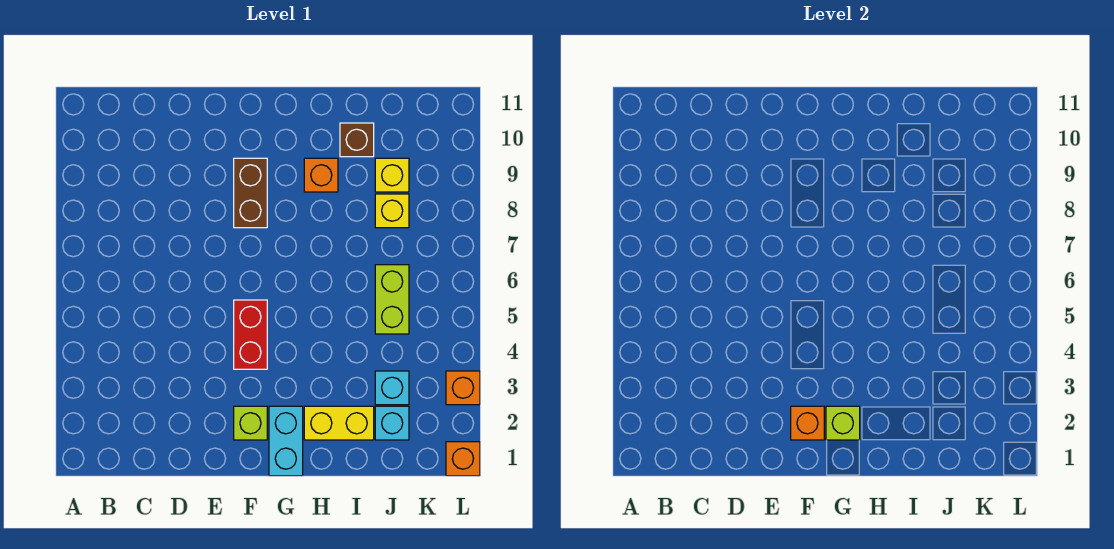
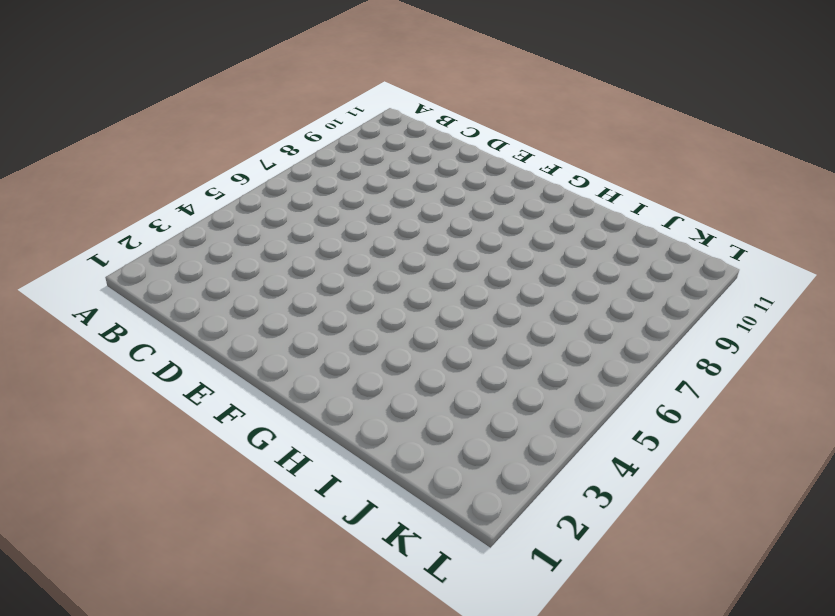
none -> lime brick F2 level 1
none -> red brick F4:F5 level 1
none -> brown brick F8:F9 level 1

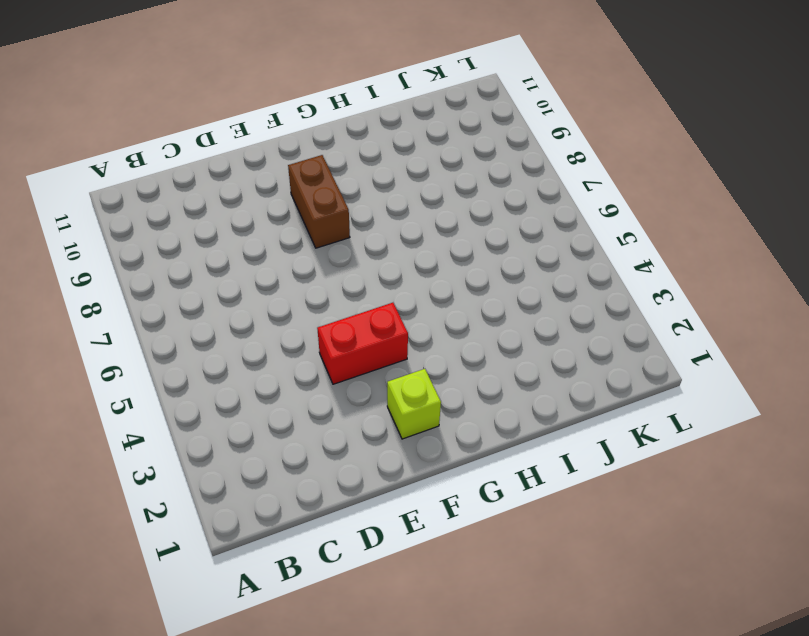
red brick E4:F4 level 1 -> red brick F4:F5 level 1
none -> cyan brick G1:G2 level 1
none -> yellow brick H2:I2 level 1
none -> orange brick H9 level 1

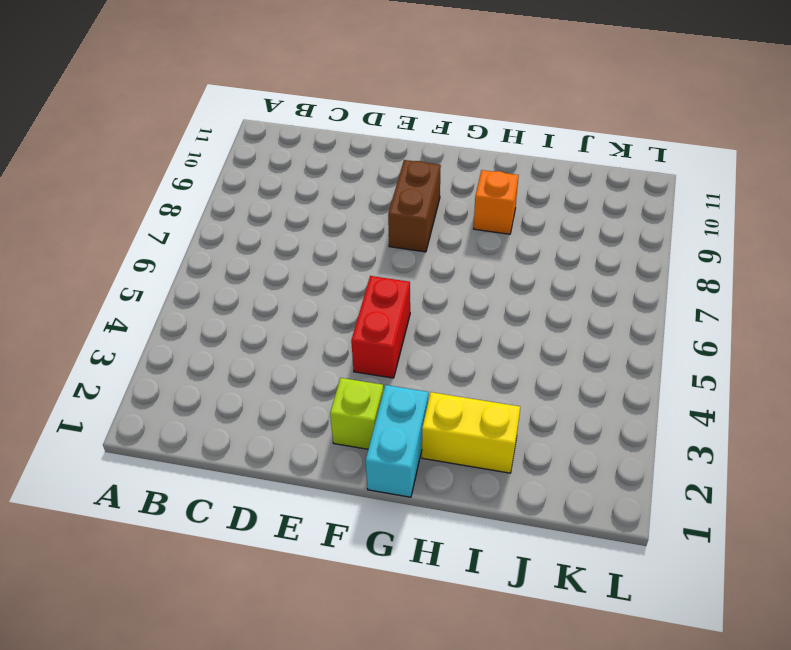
none -> brown brick I10 level 1
none -> cyan brick J2 level 1
none -> cyan brick J3 level 1

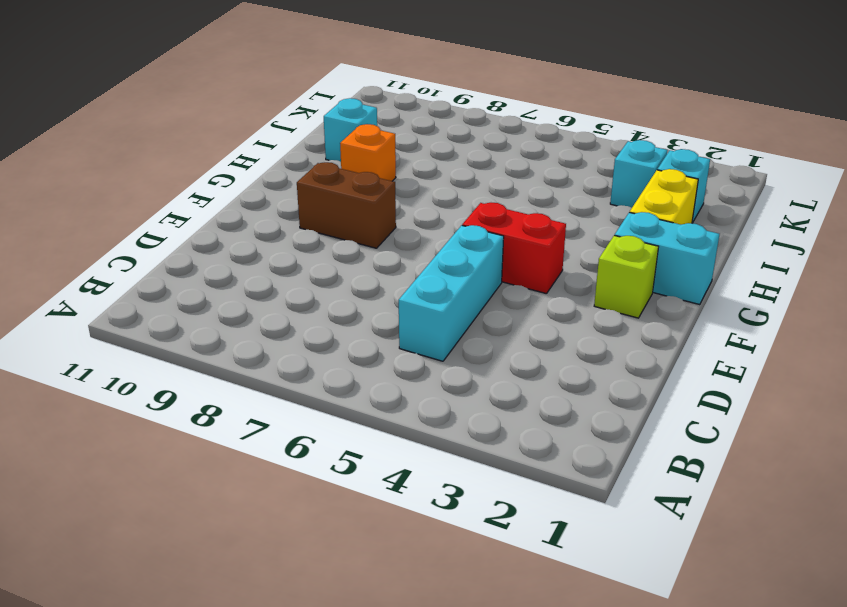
cyan brick C5:E5 level 1 -> none
cyan brick I10 level 1 -> brown brick I10 level 1
none -> lime brick J5:J6 level 1
none -> yellow brick J8 level 1
none -> yellow brick J9 level 1

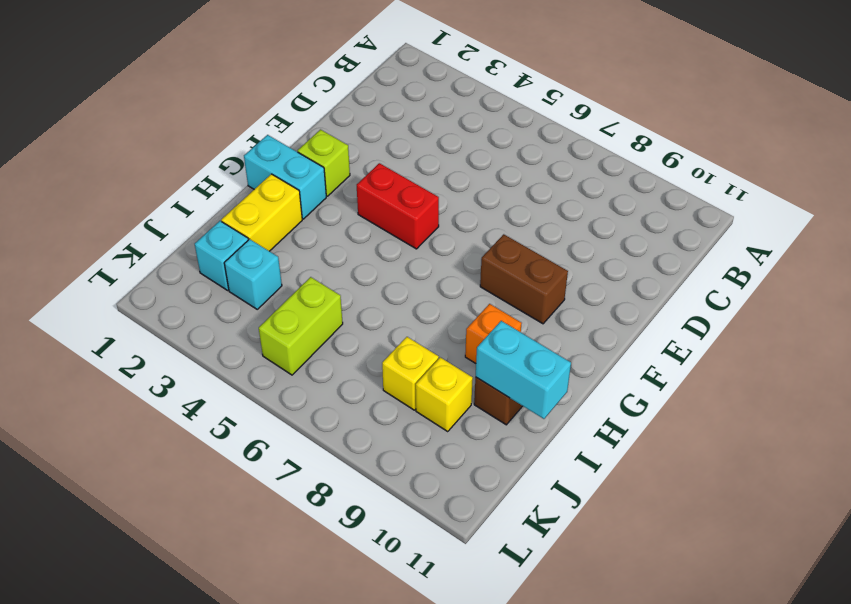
cyan brick I10:I11 level 2 -> none
lime brick J5:K5 level 1 -> lime brick J5:J6 level 1
none -> orange brick L1 level 1
none -> orange brick L3 level 1
none -> orange brick F2 level 2

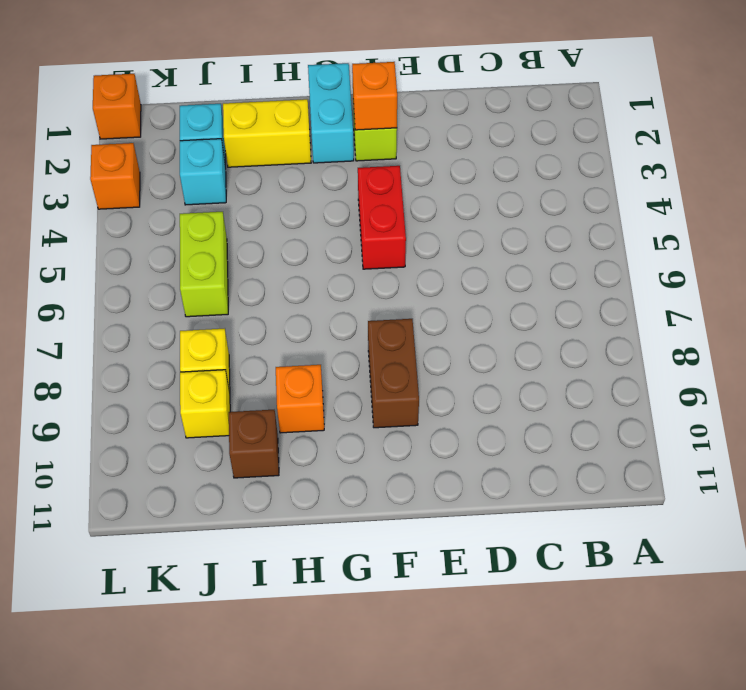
none -> lime brick G2 level 2

